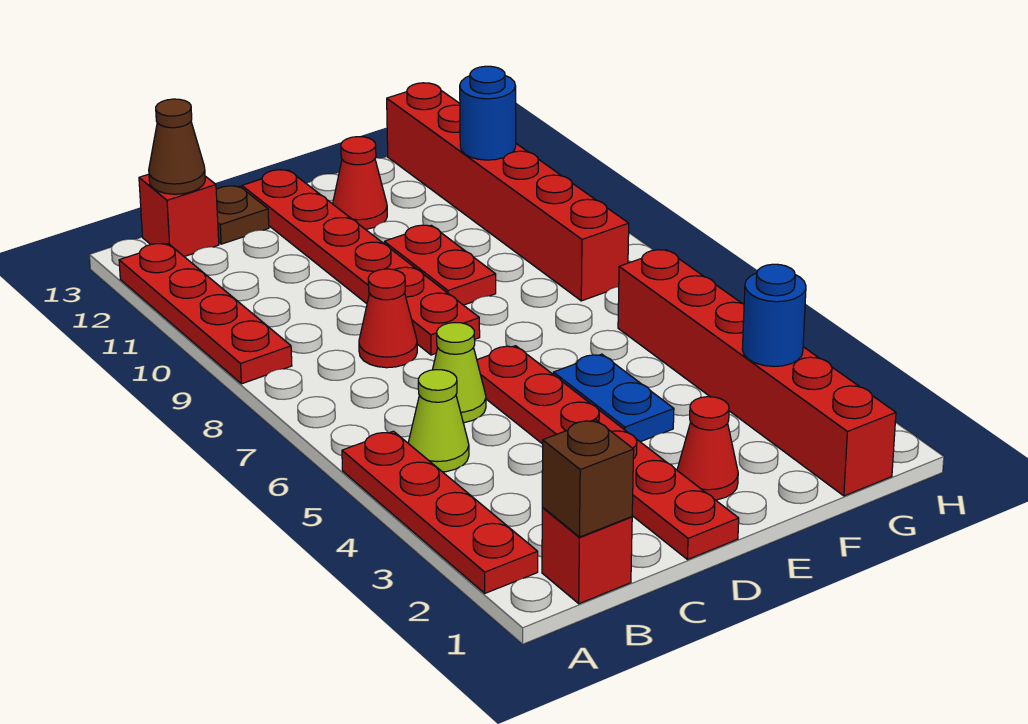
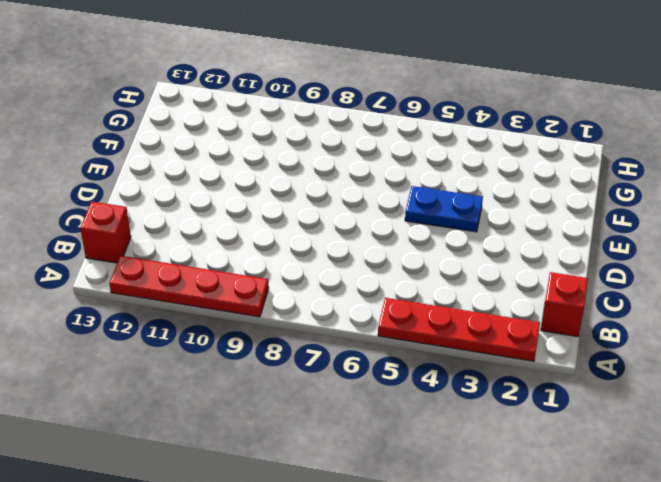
none -> lime cone B5 level 1
none -> lime cone C6 level 1
none -> red cone C8 level 1

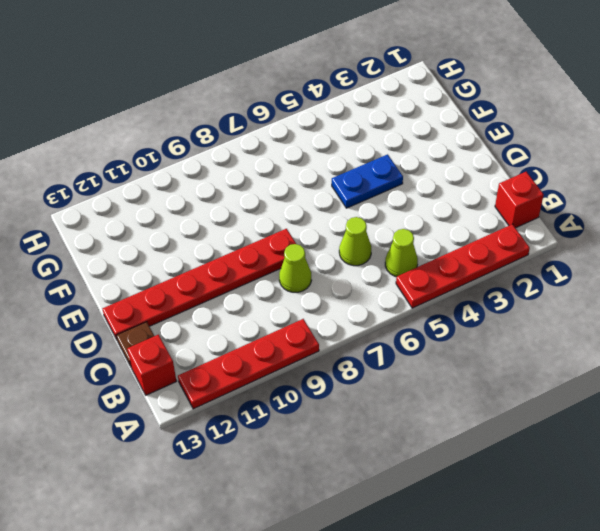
lime cone C8 level 1 -> red cone C8 level 1
none -> red plate D1:D6 level 1
none -> red cone E2 level 1
none -> red plate E9:E10 level 1

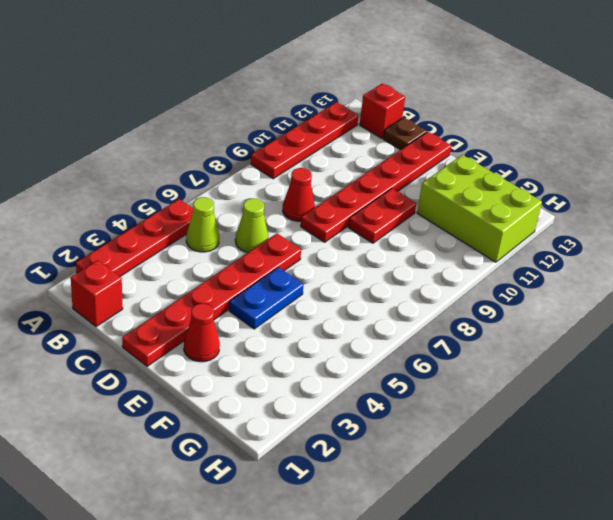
lime brick F11:H12 level 1 -> red brick G8:G13 level 1
none -> red cone E12 level 1
none -> red brick G1:G6 level 1
none -> brown brick B1 level 2

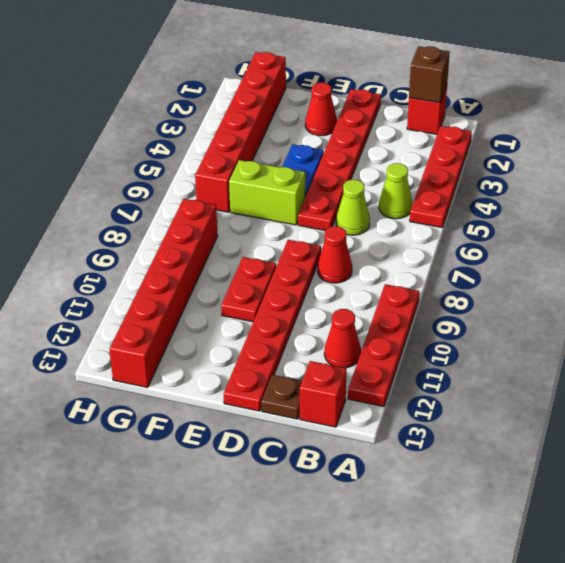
red cone B11 level 1 -> red cone E12 level 1
lime brick E6:F6 level 1 -> none
none -> brown cone B13 level 2
none -> blue round brick G3 level 2
none -> blue round brick G11 level 2

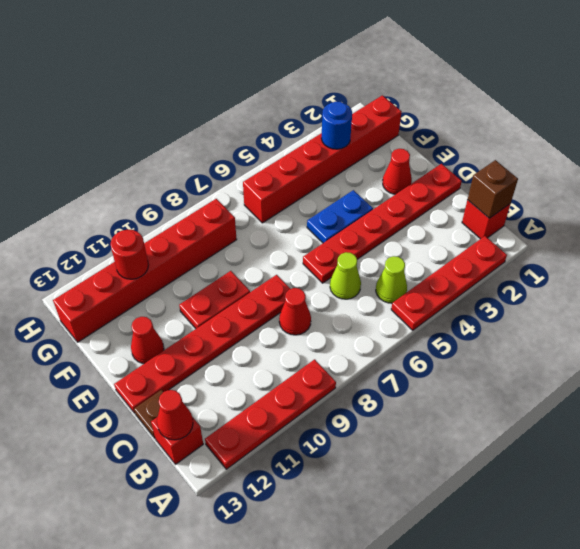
red cone B13 level 2 -> brown cone B13 level 2
red round brick G11 level 2 -> blue round brick G11 level 2

